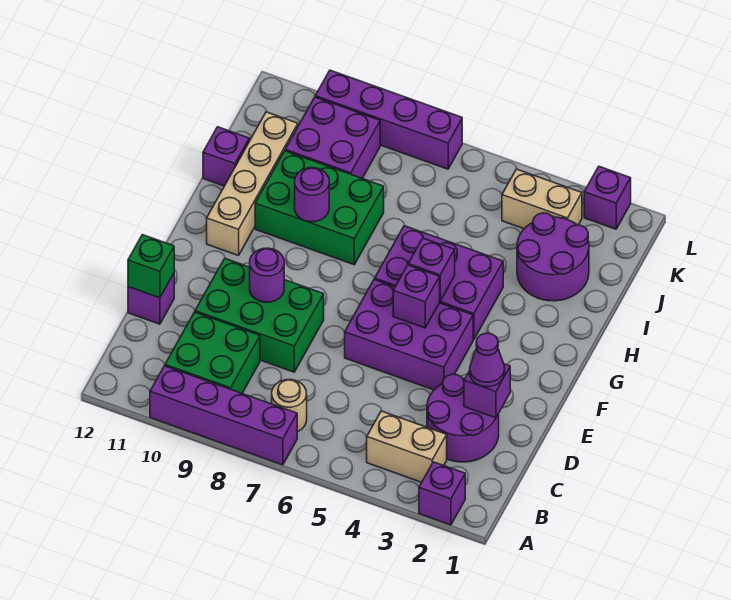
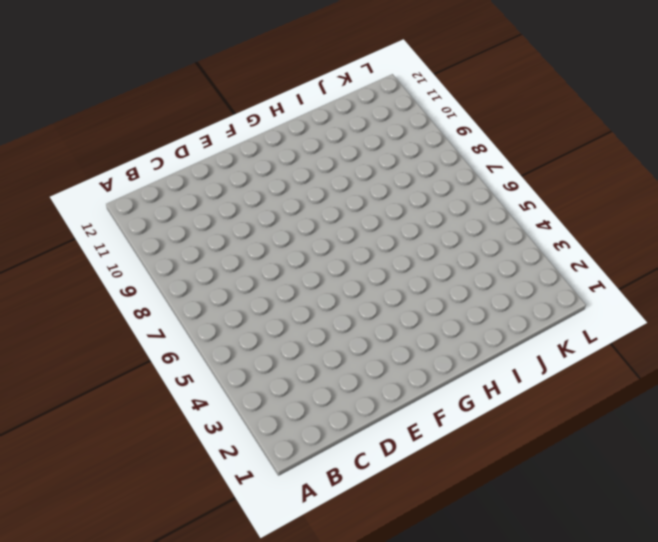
none -> purple brick A2 level 1
none -> purple brick A7:A10 level 1
none -> tan brick B3:B4 level 1

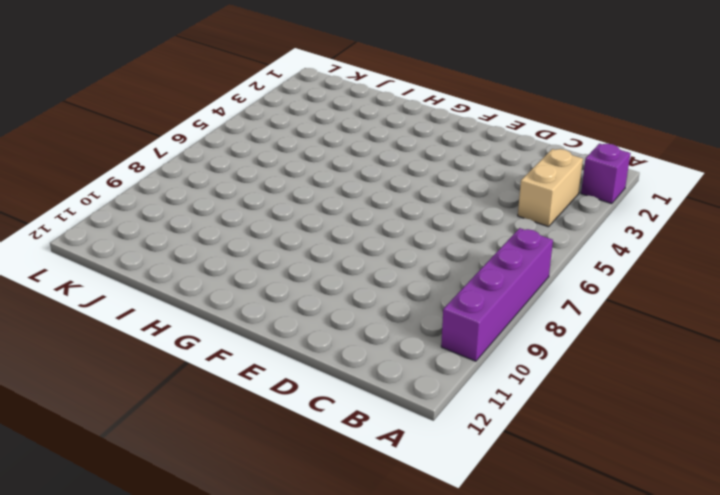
none -> tan round brick B7 level 1
none -> green brick B9:C10 level 1
none -> purple round brick C2:D3 level 1

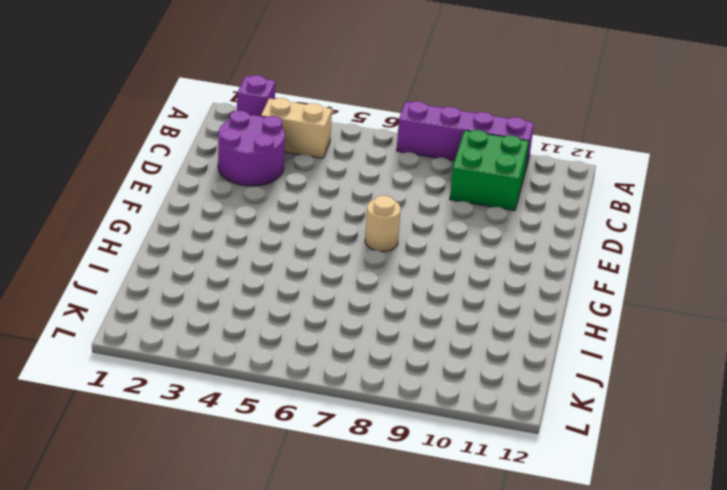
tan round brick F7 level 1 -> tan round brick B7 level 1
none -> green brick D8:E10 level 1
none -> purple brick D12 level 1
none -> purple brick E4:F6 level 1

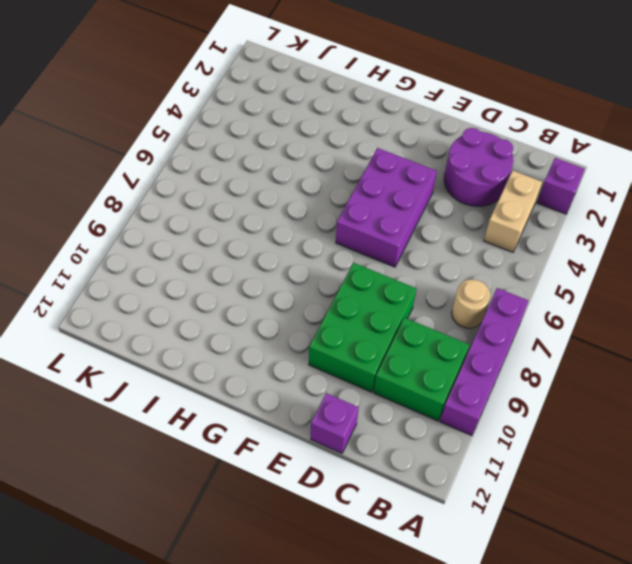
none -> purple brick G4:H6 level 1
none -> tan brick G11:J11 level 1
none -> green brick H8:I10 level 1

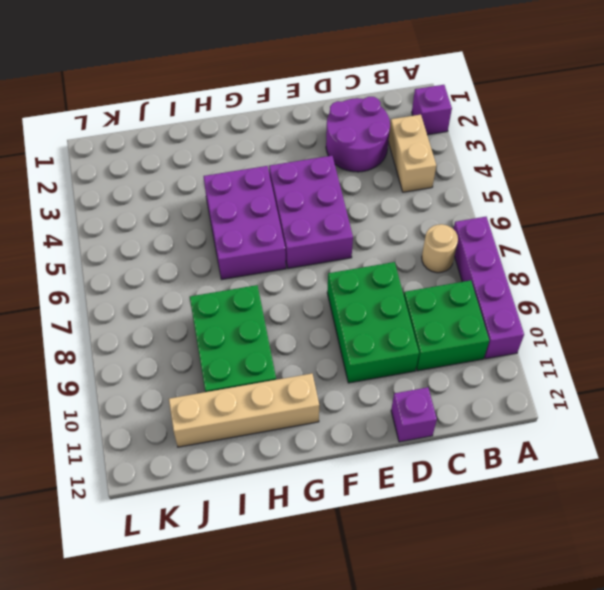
none -> purple round brick I2:J3 level 1
none -> purple brick I12 level 1
none -> purple brick J9:K10 level 1

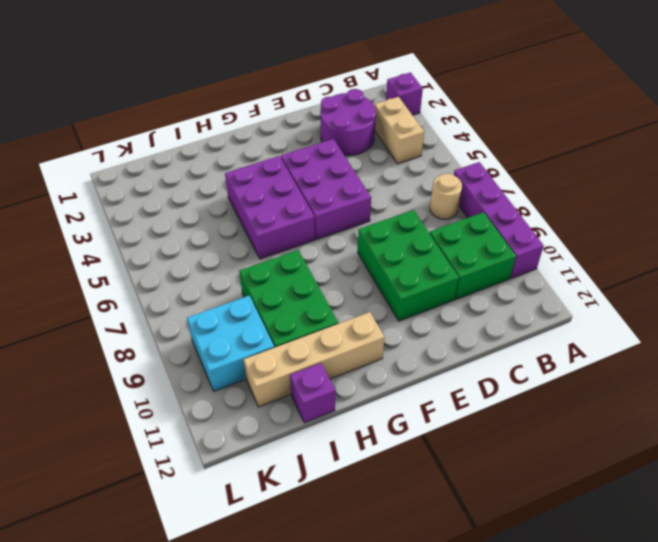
cyan brick J9:K10 level 1 -> purple brick J9:K10 level 1
none -> purple brick D12 level 1
none -> purple round brick I2:J3 level 1
none -> tan brick K3:K4 level 1

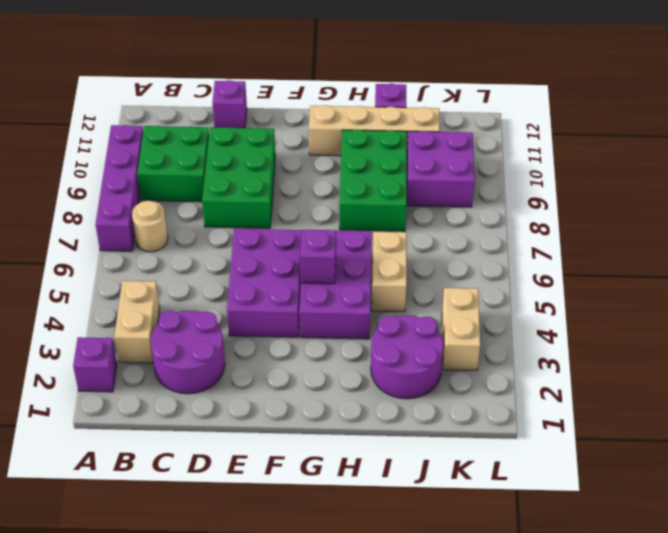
tan brick I5:I6 level 1 -> none
none -> purple brick L2 level 1
none -> purple brick L7:L10 level 1
none -> purple brick D2 level 2

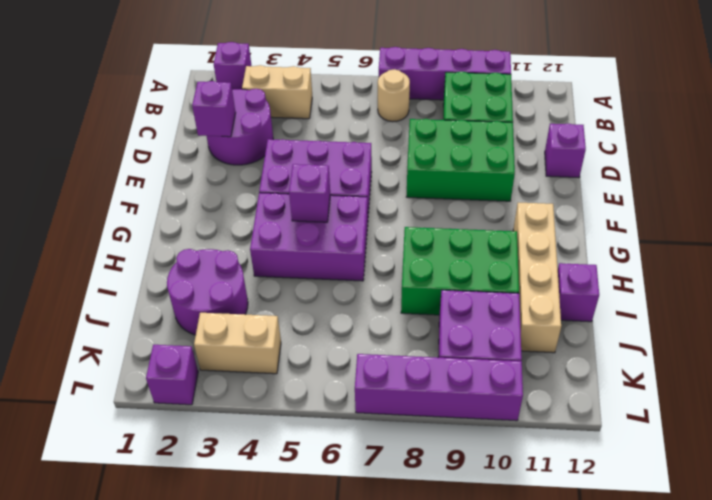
none -> green brick D12 level 2
none -> purple round brick E9 level 2
none -> purple brick F5 level 2

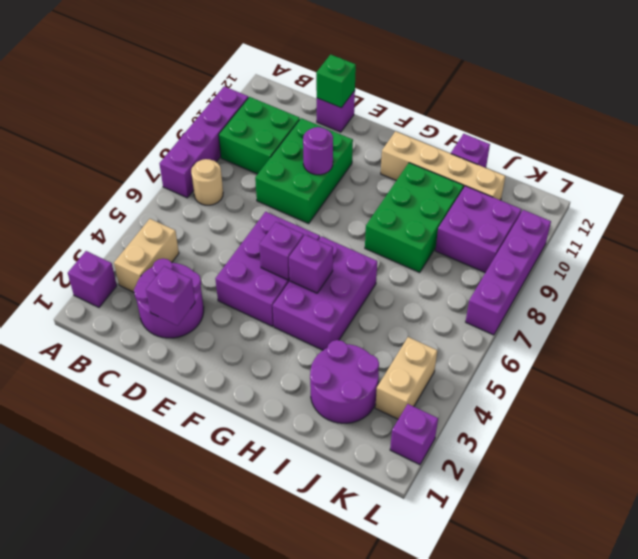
none -> purple round brick H9 level 2
none -> purple cone D2 level 3

